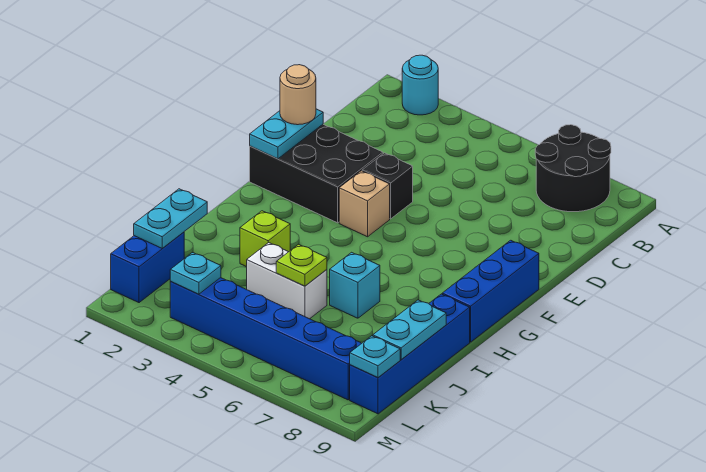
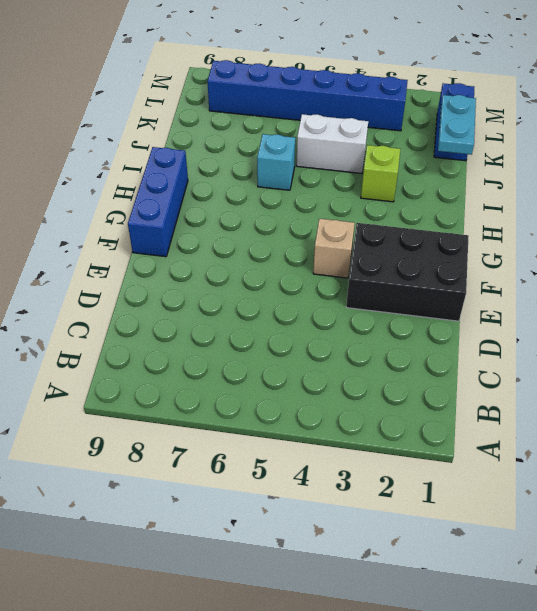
none -> cyan round brick A2 level 1
none -> black round brick A7:B8 level 1
none -> black brick E4 level 1

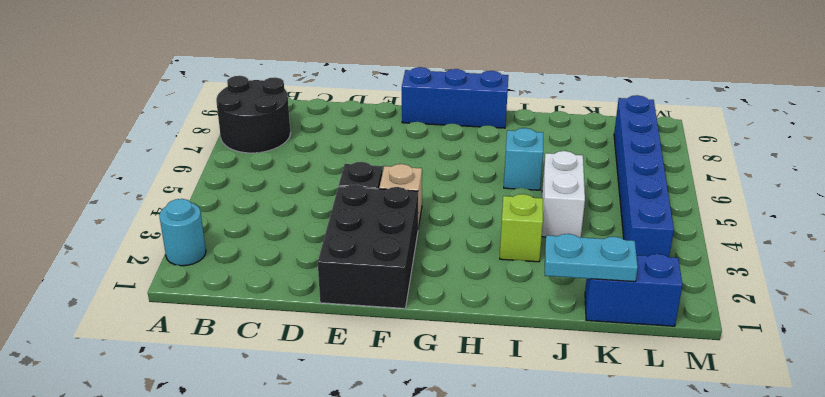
none -> blue brick I9:L9 level 1
none -> cyan plate E1:F1 level 2
none -> lime plate J5 level 2

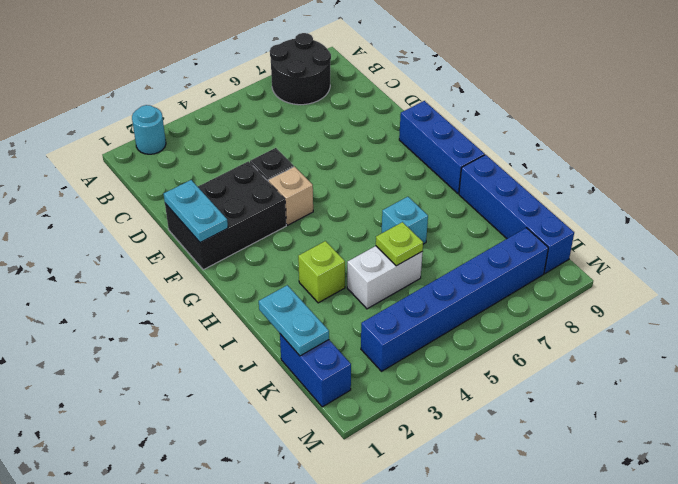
none -> cyan plate J9:K9 level 2
none -> cyan plate L3 level 2
none -> cyan plate L9 level 2

